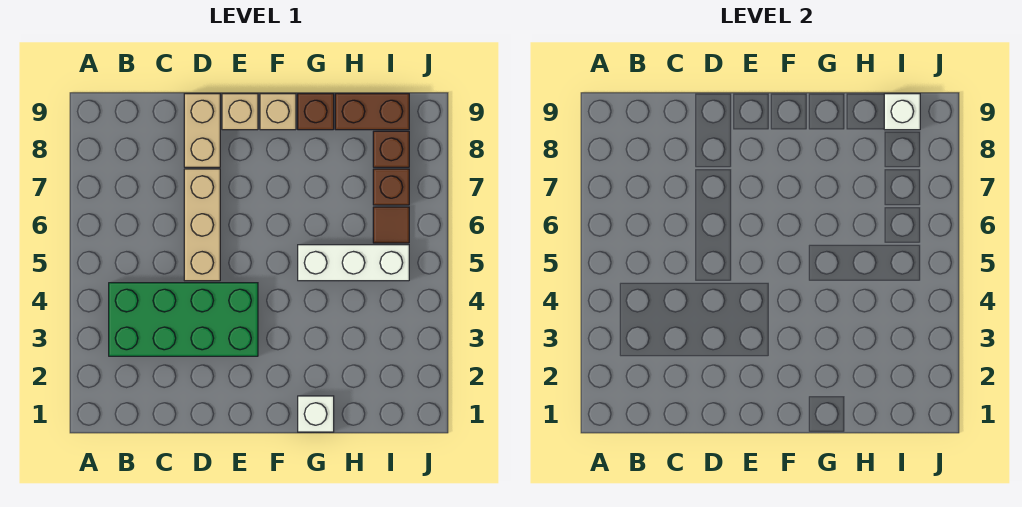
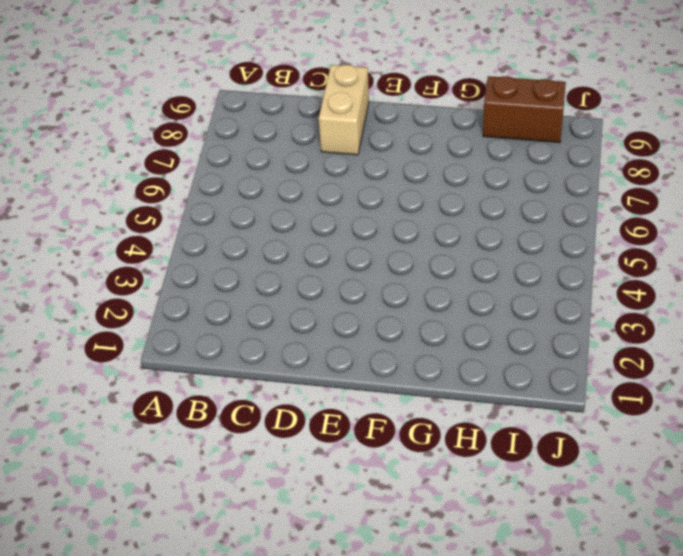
none -> green brick B3:E4 level 1
none -> tan brick D5:D7 level 1
none -> tan brick E9 level 1

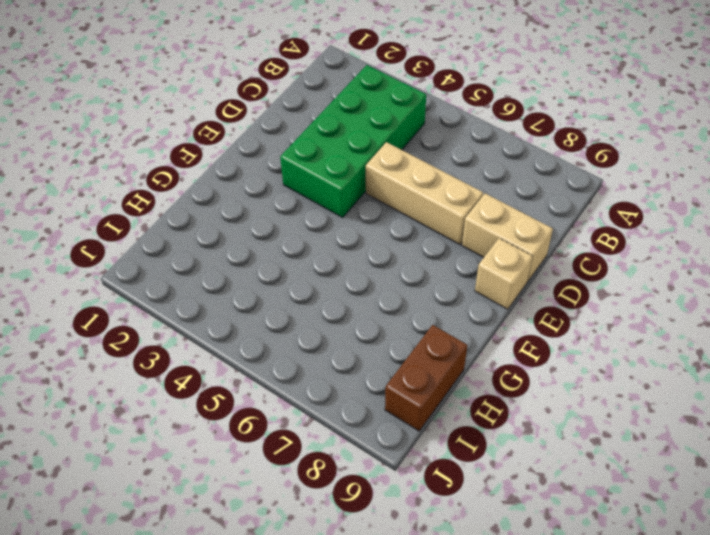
none -> tan brick F9 level 1
none -> white brick G1 level 1
none -> white brick G5:I5 level 1

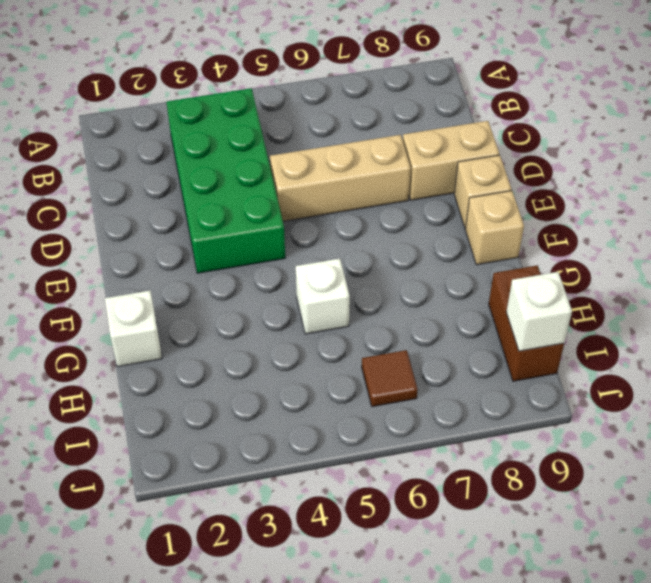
white brick G5 level 1 -> white brick G5:I5 level 1
none -> brown brick G9 level 1
none -> brown brick I7 level 1
none -> brown brick I8 level 1

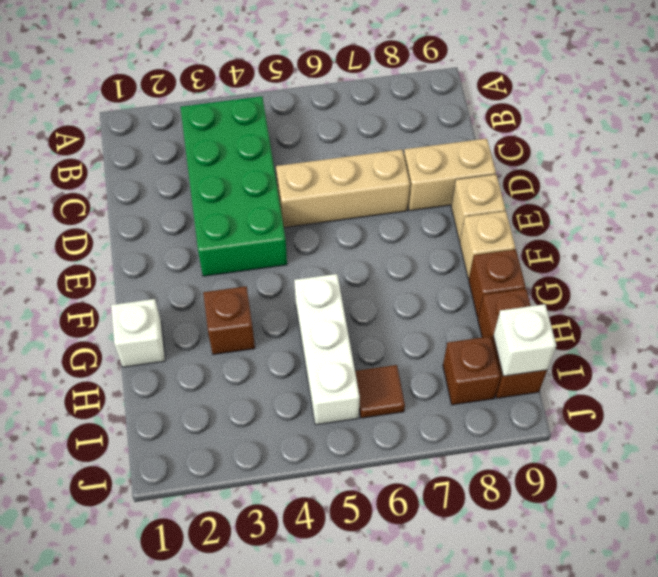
brown brick G3 level 1 -> brown brick I7 level 1

